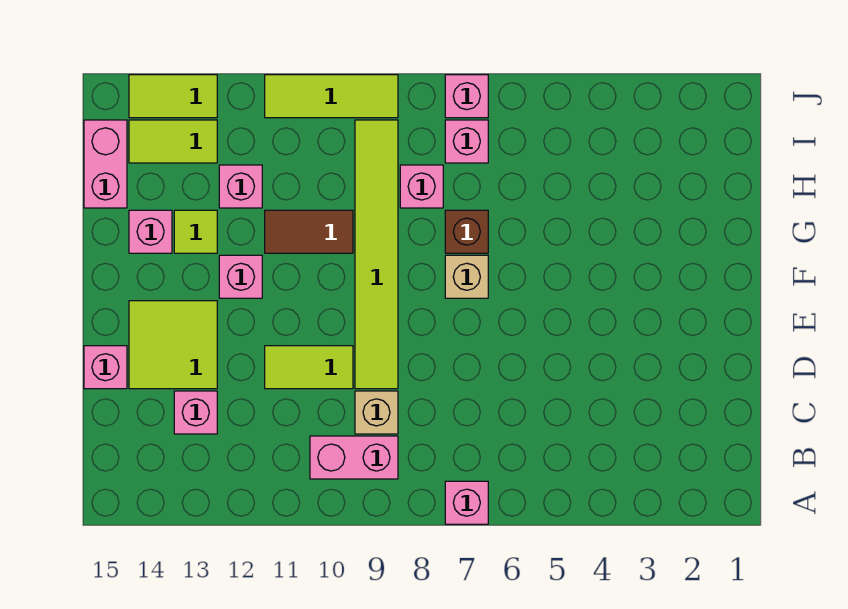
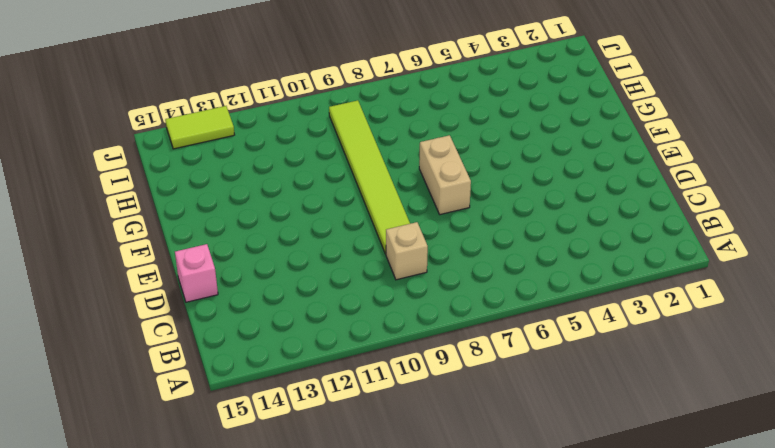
tan brick E7:F7 level 1 -> tan brick F7 level 1
none -> pink brick A7 level 1
none -> pink brick B9:B10 level 1
none -> pink brick C13 level 1

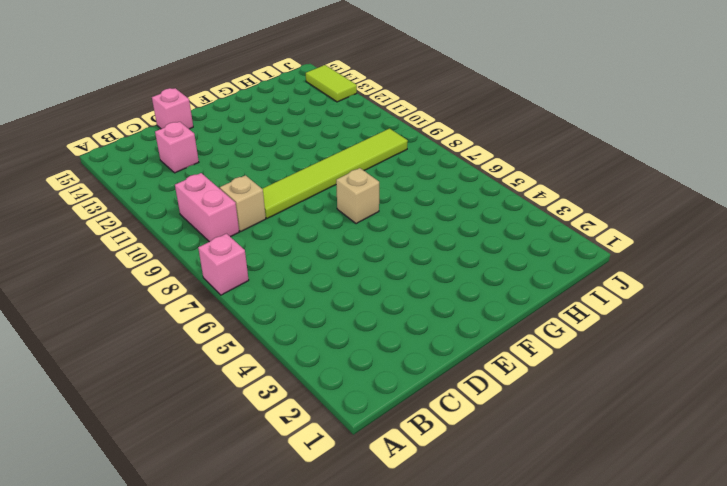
none -> lime tile D10:D11 level 1
none -> lime tile D13:E14 level 1
none -> pink brick F12 level 1

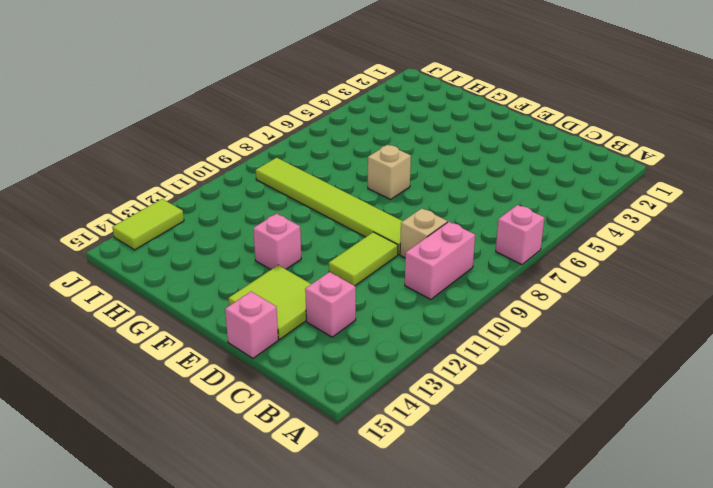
none -> brown brick G7 level 1
none -> brown tile G10:G11 level 1
none -> lime tile G13 level 1

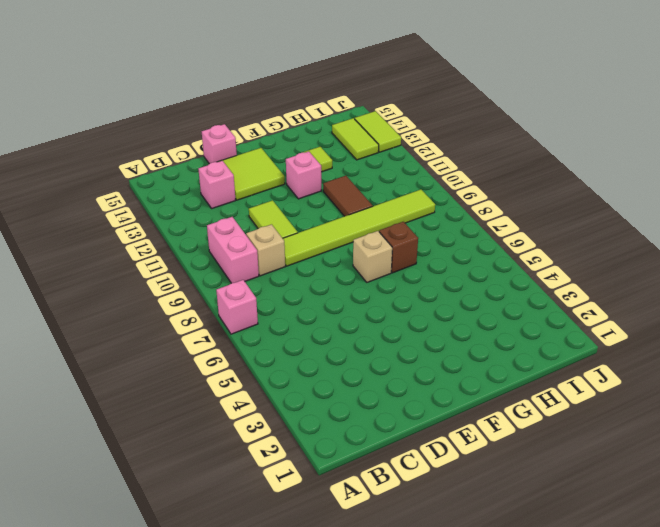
none -> pink brick G14 level 1
none -> pink brick H8 level 1
none -> pink brick H12 level 1

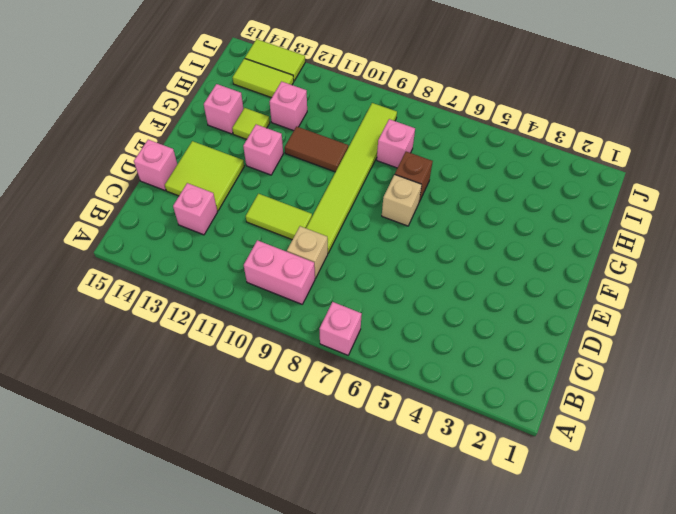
none -> pink brick H15:I15 level 1
none -> pink brick I7 level 1
none -> pink brick J7 level 1

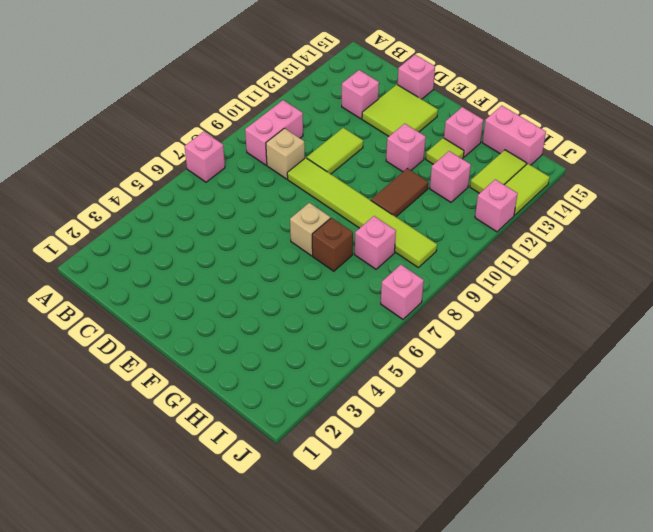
pink brick J12 level 1 -> pink brick I7 level 1
none -> lime tile J9:J11 level 1

